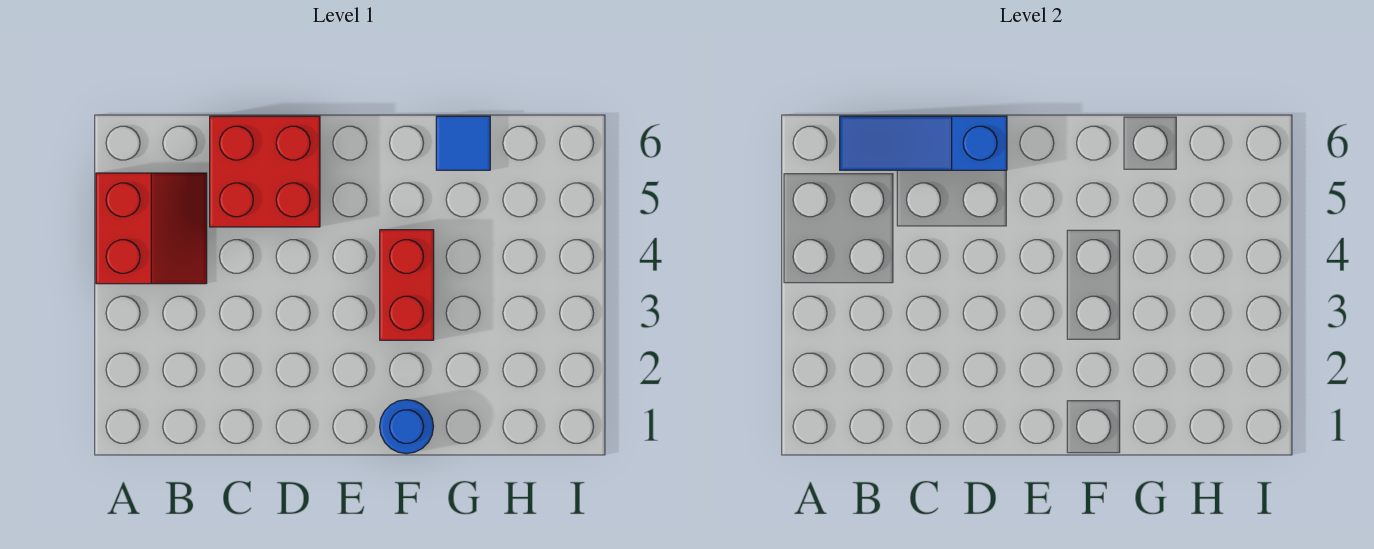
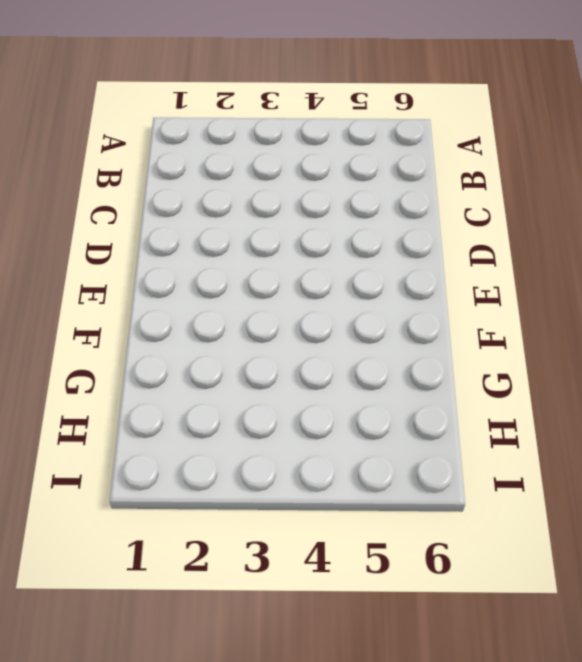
none -> red slope A4:B5 level 1 top A
none -> red brick C5:D6 level 1

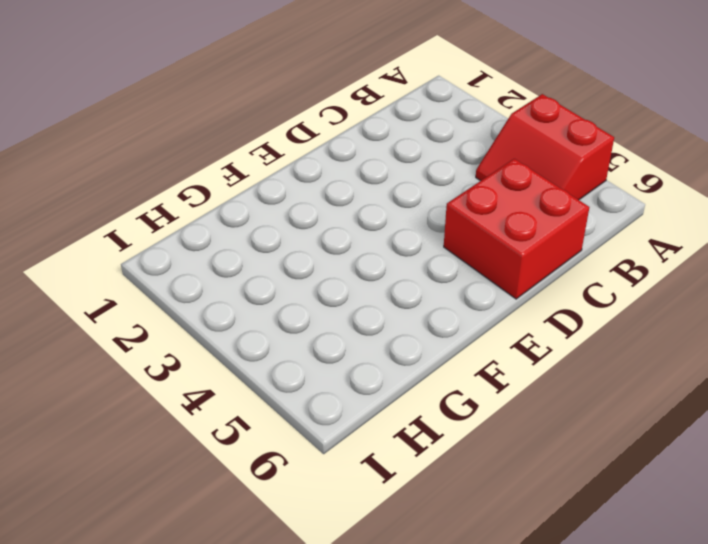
none -> blue round brick F1 level 1
none -> red brick F3:F4 level 1

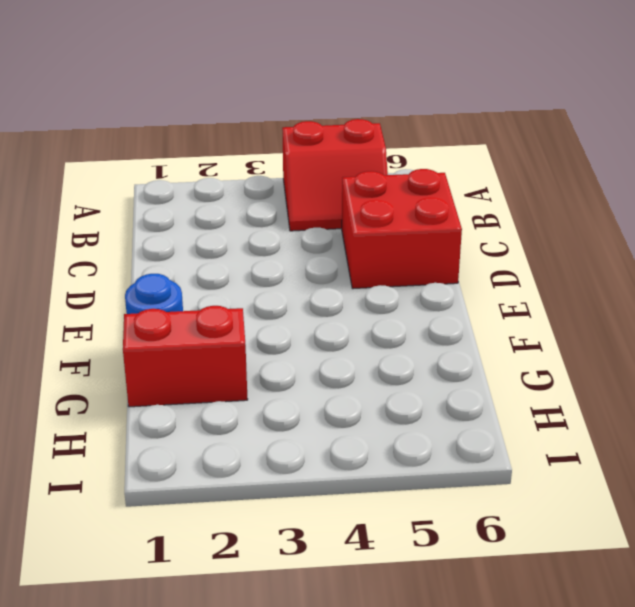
red brick G1:G2 level 1 -> red brick F3:F4 level 1
none -> blue tile G6 level 1
none -> blue slope B6:D6 level 2 top D

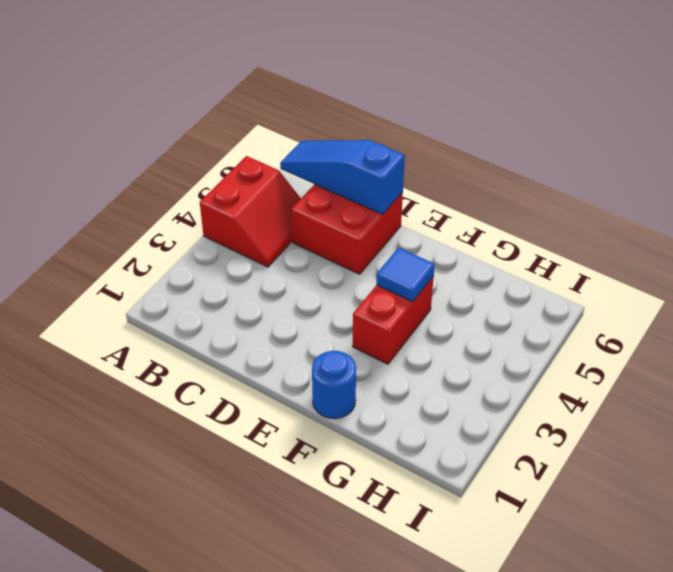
blue tile F4 level 2 -> blue tile G6 level 1

